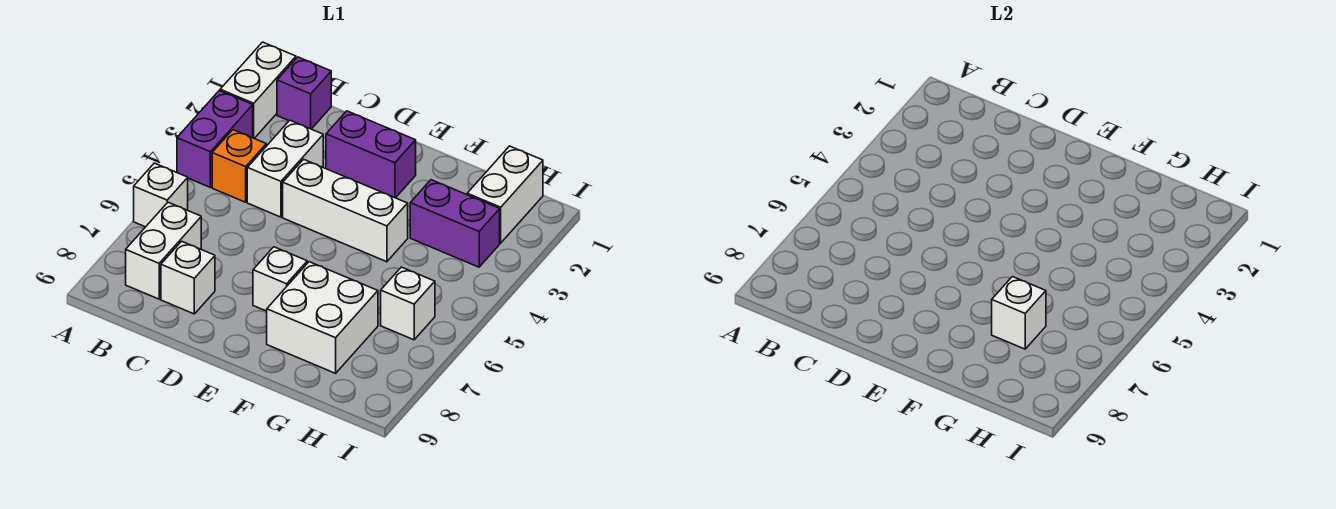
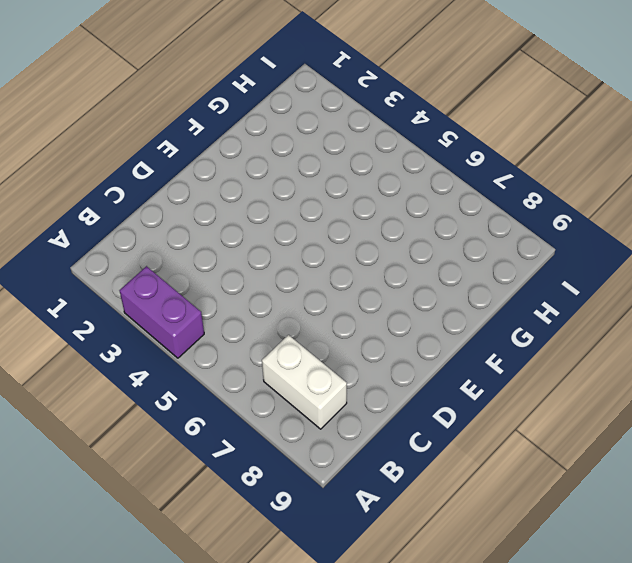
none -> white brick A1:A2 level 1
none -> white brick A6 level 1
none -> purple brick B1 level 1

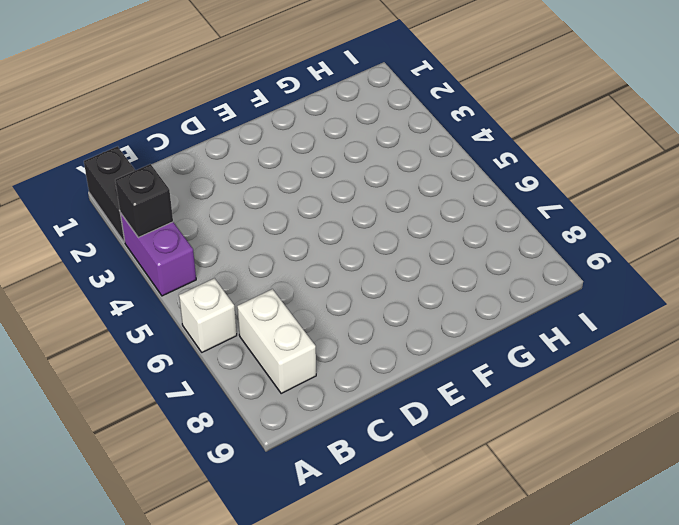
black brick A1:A2 level 1 -> white brick A1:A2 level 1
black brick A3 level 2 -> none
none -> purple brick B1 level 1
none -> orange brick B4 level 1
none -> white brick C3:C4 level 1

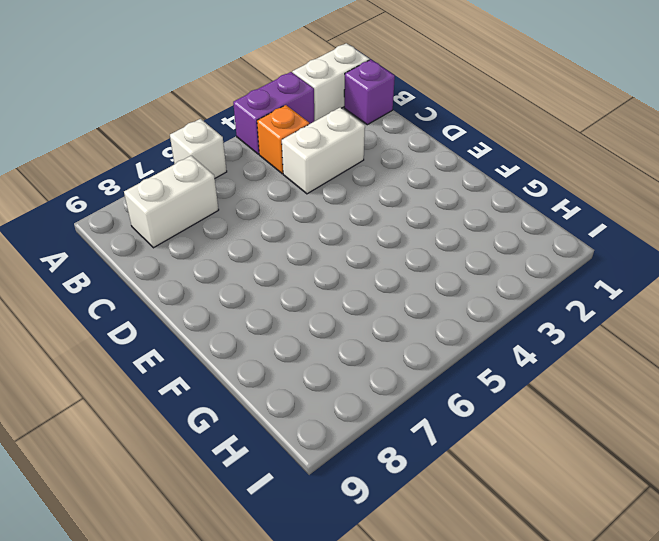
none -> white brick C8 level 1
none -> purple brick D2:E2 level 1
none -> white brick D4:F4 level 1

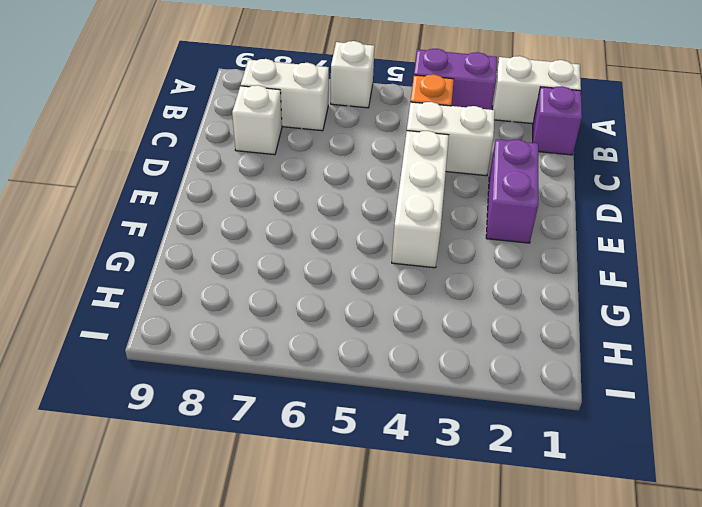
none -> white brick E7 level 1
none -> white brick F7:G8 level 1
none -> purple brick G3:H3 level 1

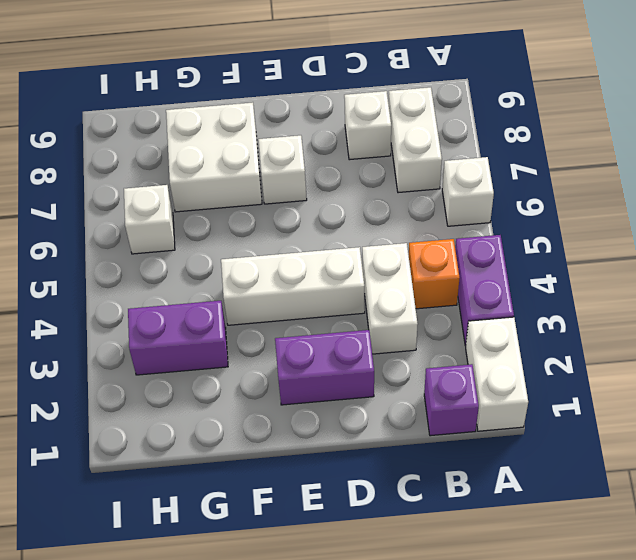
none -> white brick H1:H2 level 1
none -> white brick G7 level 2

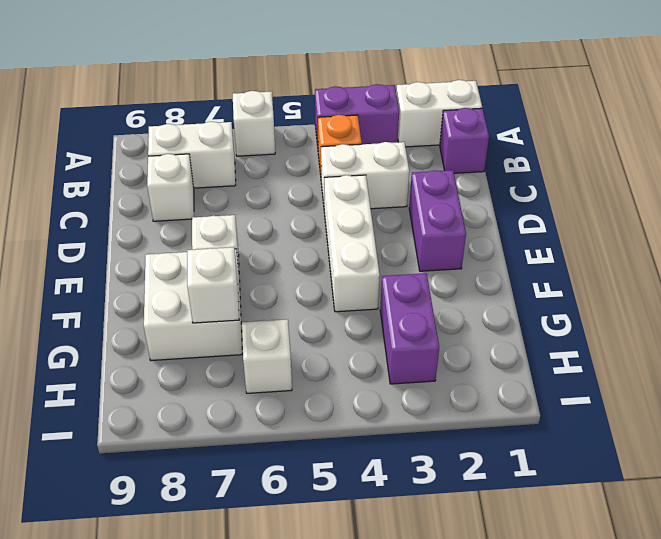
none -> white brick H1:H2 level 1

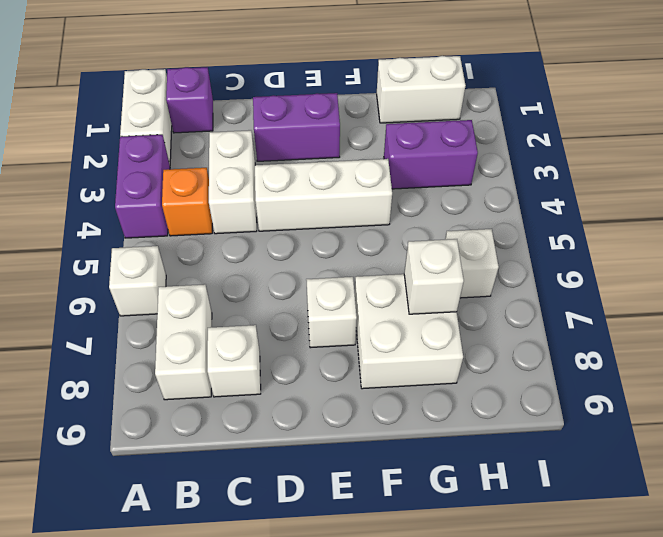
white brick G1:H1 level 1 -> white brick H1:H2 level 1

